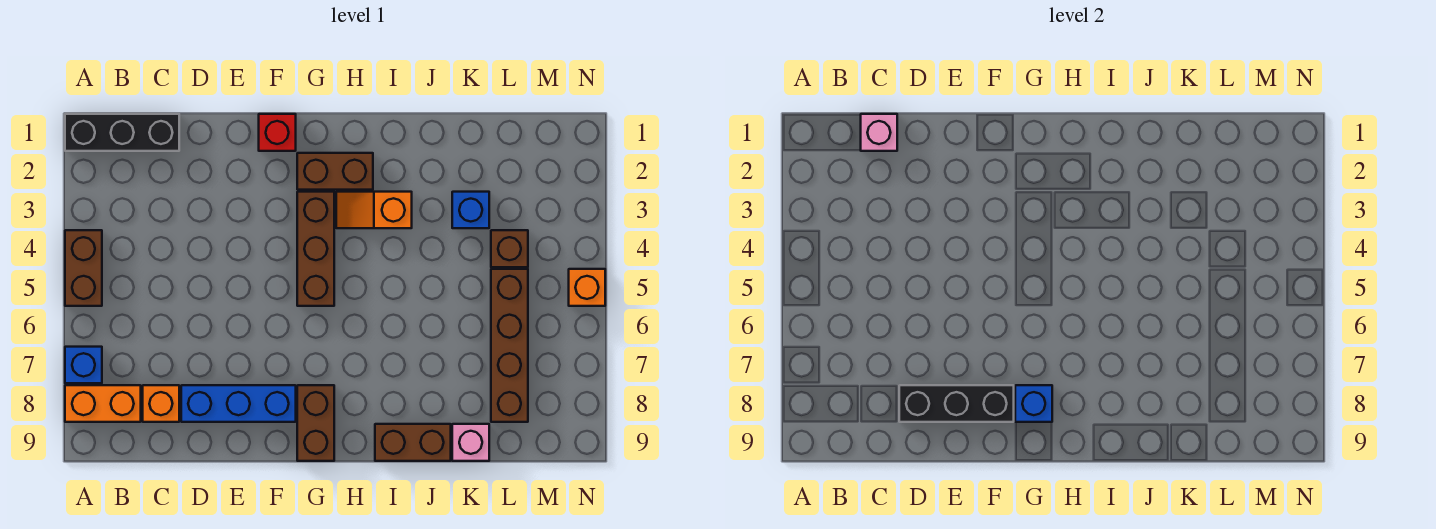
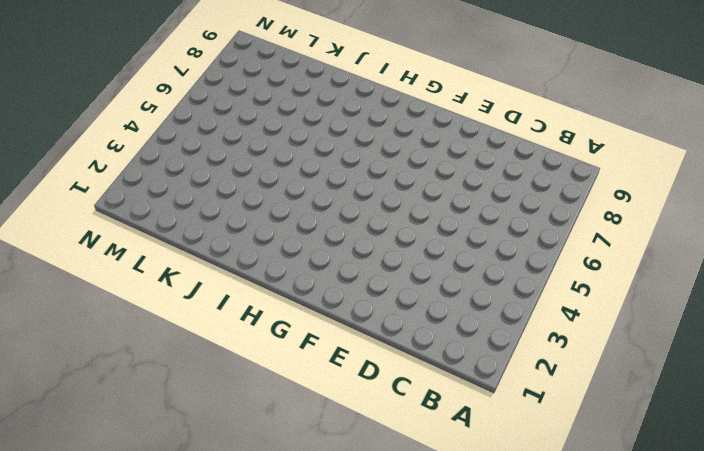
none -> black brick A1:C1 level 1
none -> brown brick A4:A5 level 1
none -> blue brick A7 level 1

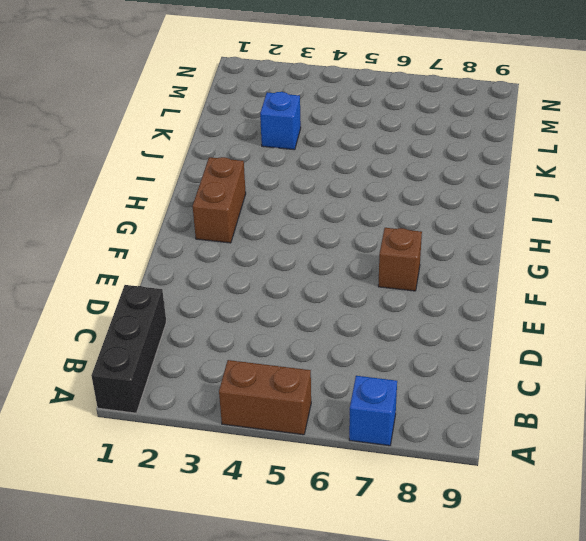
brown brick F7 level 1 -> brown brick L4 level 1
none -> orange brick A8:B8 level 1
none -> orange brick C8 level 1
none -> blue brick D8:F8 level 1

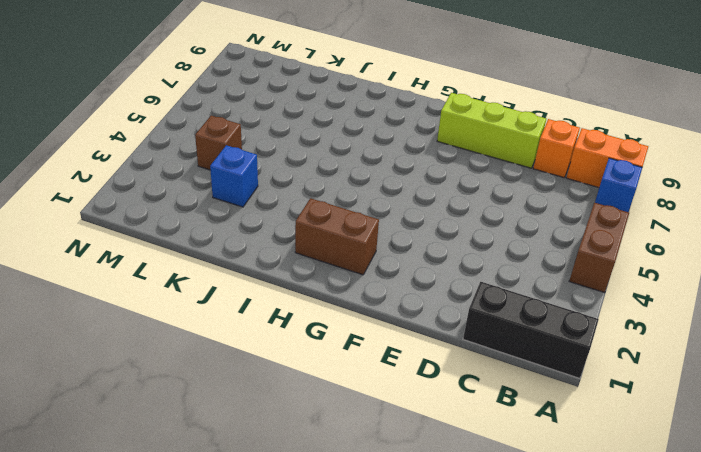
lime brick D8:F8 level 1 -> blue brick D8:F8 level 1
none -> red brick F1 level 1
none -> brown brick G3:G5 level 1
none -> brown brick G8:G9 level 1

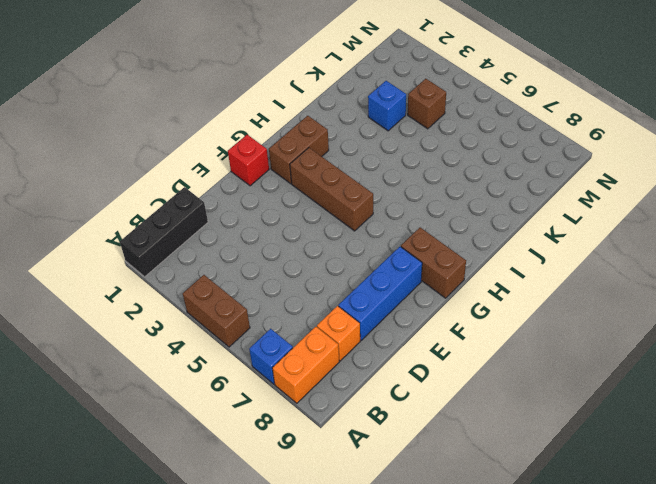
none -> orange slope H3:I3 level 1 top I
none -> brown brick I9:J9 level 1
none -> pink brick K9 level 1

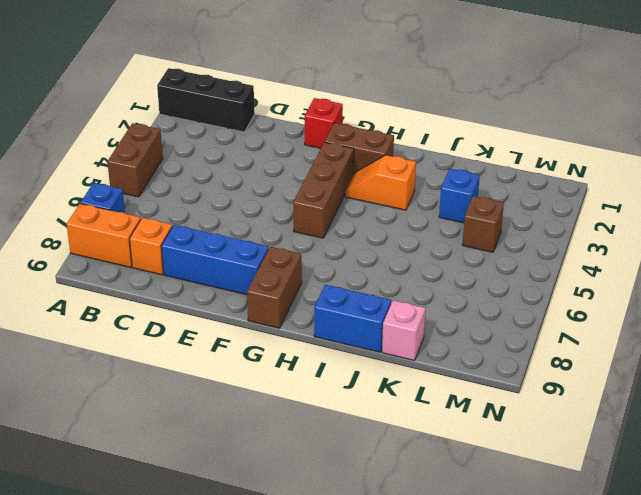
blue brick I9:J9 level 1 -> brown brick I9:J9 level 1
none -> brown brick L5:L8 level 1
none -> orange brick N5 level 1
none -> pink brick C1 level 2

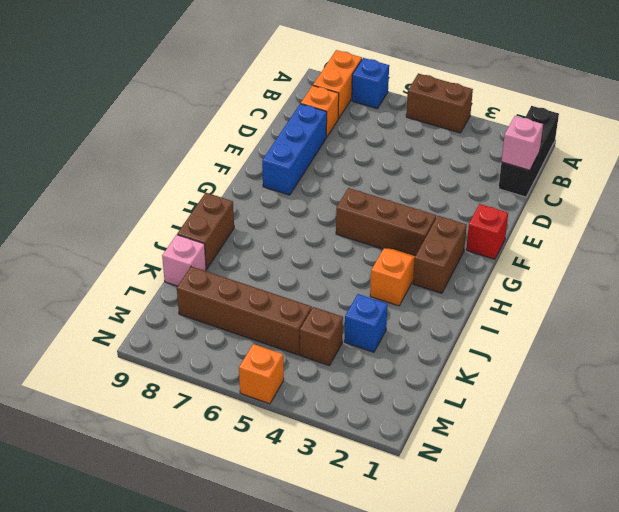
none -> brown brick G8:G9 level 1
none -> black brick D8:F8 level 2
none -> blue brick G8 level 2

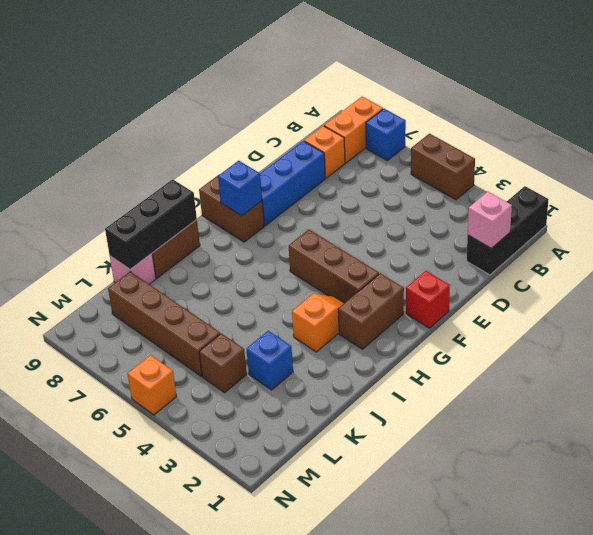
black brick I9:K9 level 2 -> black brick D8:F8 level 2

